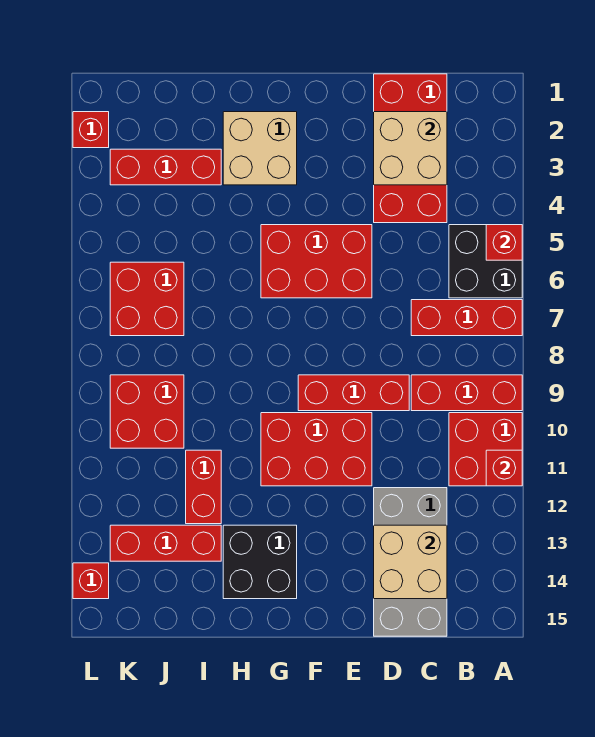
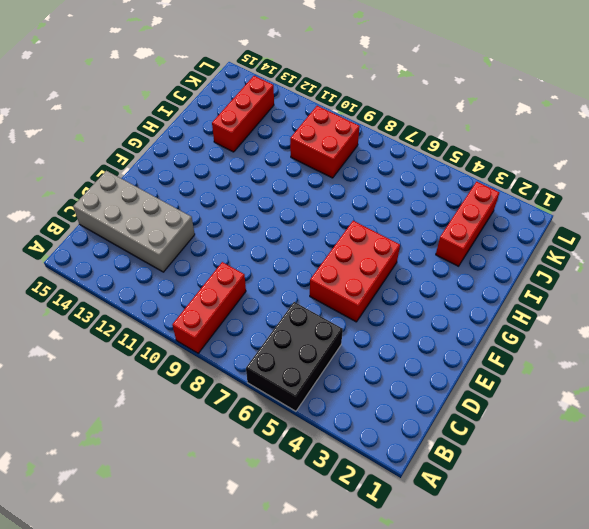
black brick A5:C6 level 1 -> black brick A5:B6 level 1
none -> red brick A7:C7 level 1
none -> red brick A10:B11 level 1
none -> red brick C1:D4 level 1

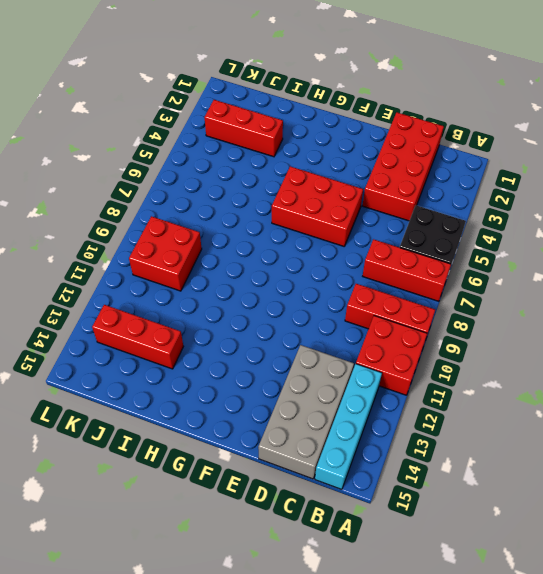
cyan brick B12:B15 level 1 -> none
none -> red brick D9:F9 level 1
none -> red brick E10:G11 level 1
none -> tan brick G2:H3 level 1

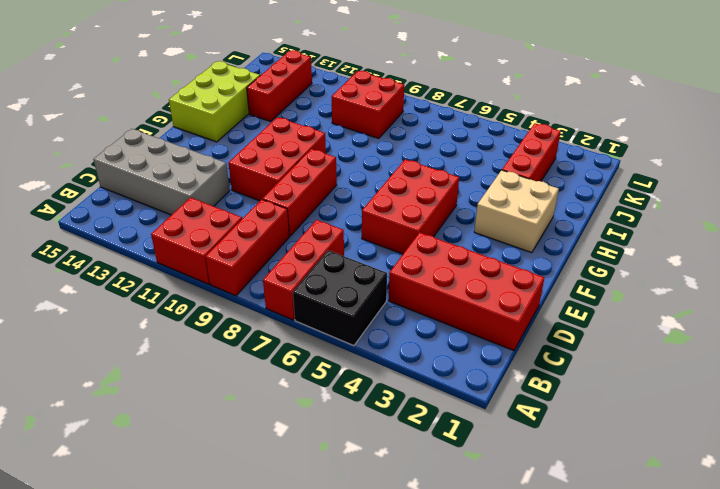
lime brick G14:I15 level 1 -> black brick G13:H14 level 1
none -> red brick I11:I12 level 1
none -> red brick J6:K7 level 1
none -> red brick L2 level 1

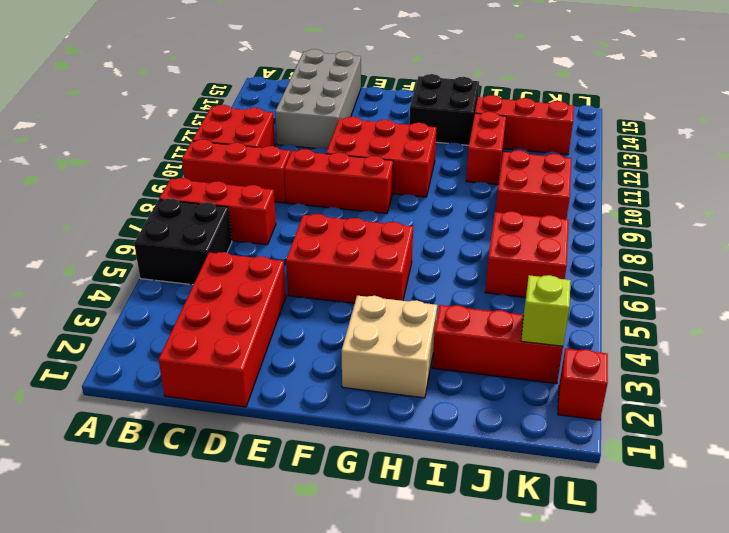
lime brick K3 level 2 -> none
none -> red brick L14 level 1
none -> red brick A5 level 2
none -> red brick A11 level 2

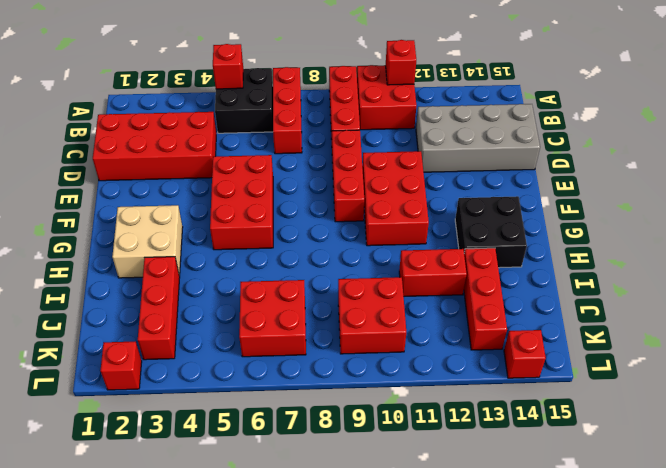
none -> tan brick C2:D3 level 2
none -> tan brick C13:D14 level 2

